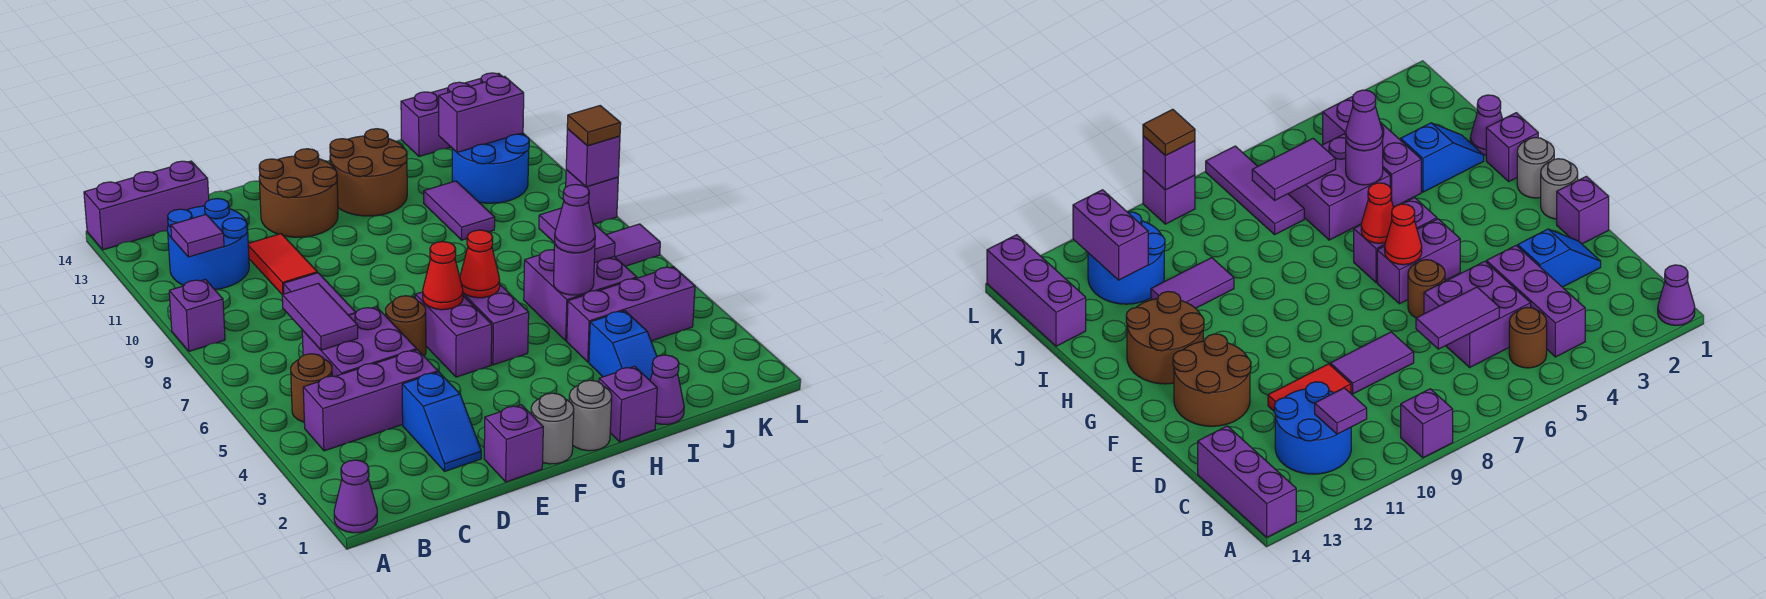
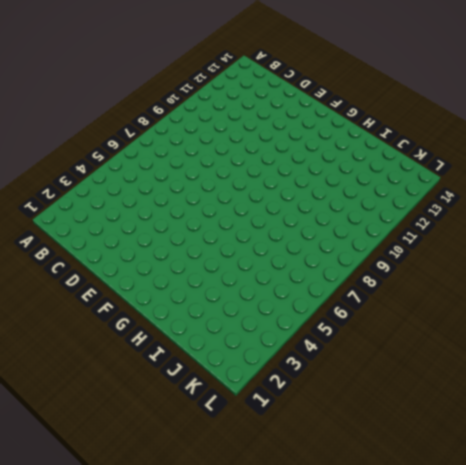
none -> purple cone A1 level 1
none -> purple brick A9 level 1
none -> purple brick A14:C14 level 1
none -> purple brick B4:D4 level 1

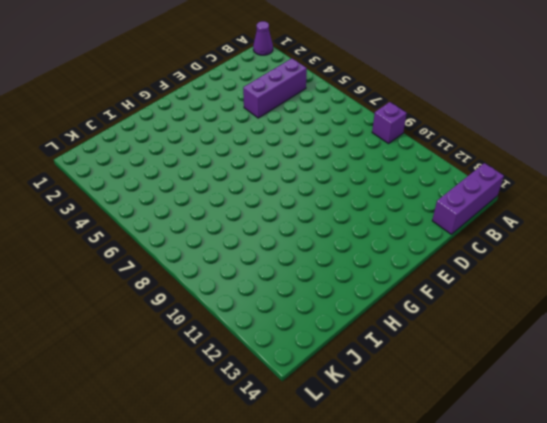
none -> brown round brick B5 level 1
none -> blue round brick B11:C12 level 1
none -> purple brick C5:D6 level 1
none -> blue slope D2:D3 level 1 top 3

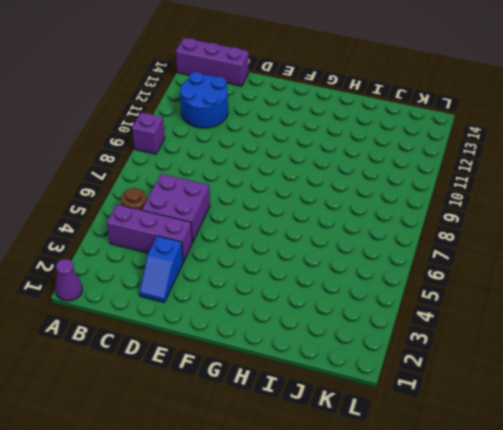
none -> purple tile D8:D9 level 1
none -> red tile D10:D11 level 1
none -> purple brick E1 level 1
none -> brown round brick E6 level 1

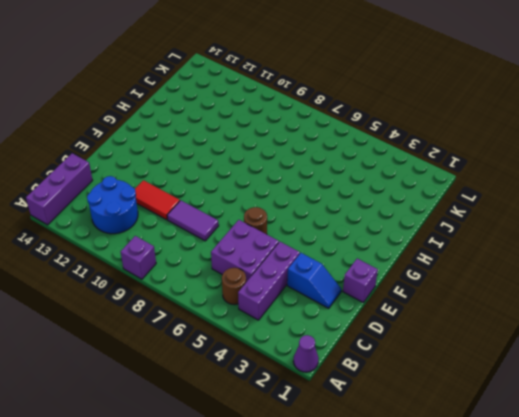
none -> brown round brick E12:F13 level 1
none -> grey round brick F1 level 1
none -> purple brick F5:F6 level 1
none -> grey round brick G1 level 1

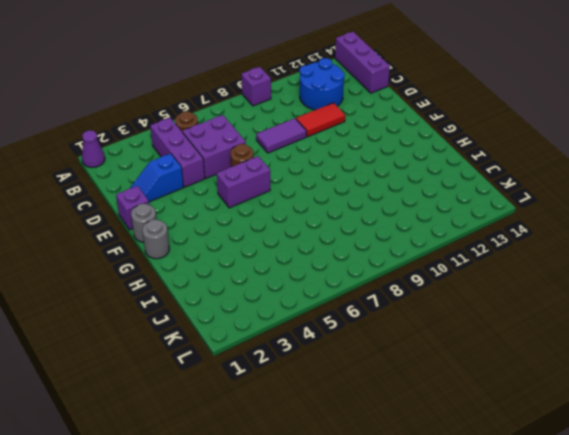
none -> brown round brick E12:F13 level 1
none -> purple brick G5:G6 level 1
none -> brown round brick G12:H13 level 1
none -> purple brick H1 level 1

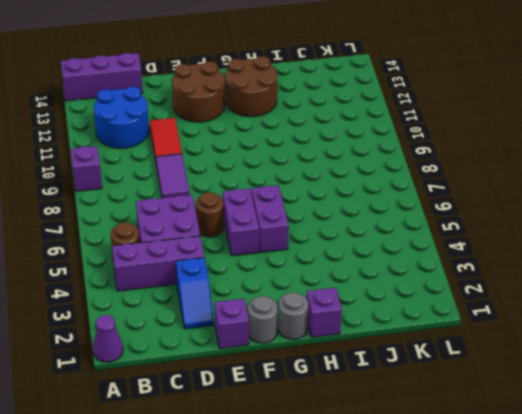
none -> purple cone I1 level 1
none -> blue slope I2:I3 level 1 top 3
none -> purple brick I4:K4 level 1
none -> purple brick I5:J6 level 1

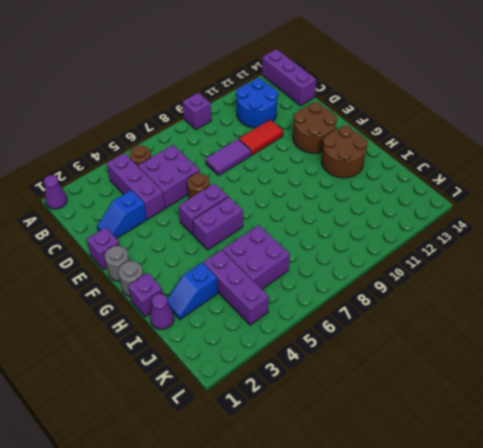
none -> purple tile I10:I11 level 1
none -> purple tile J7:L7 level 1
none -> blue round brick J11:K12 level 1
none -> purple brick J14:L14 level 1

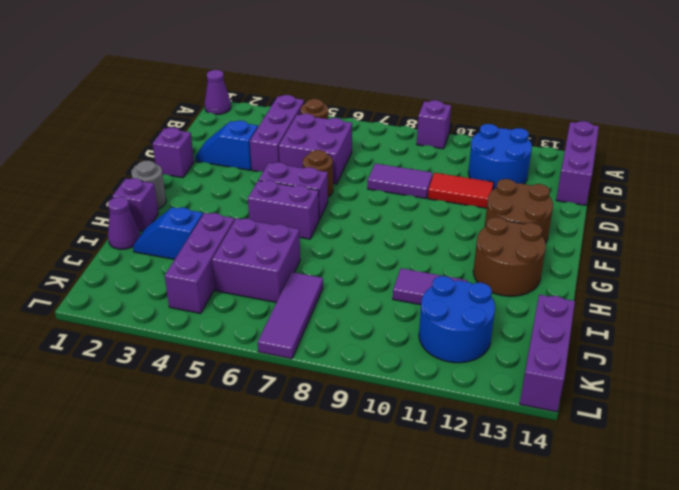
none -> grey round brick F1 level 1
none -> purple brick L9 level 1
none -> purple tile B11 level 2
none -> purple tile C6:C7 level 2

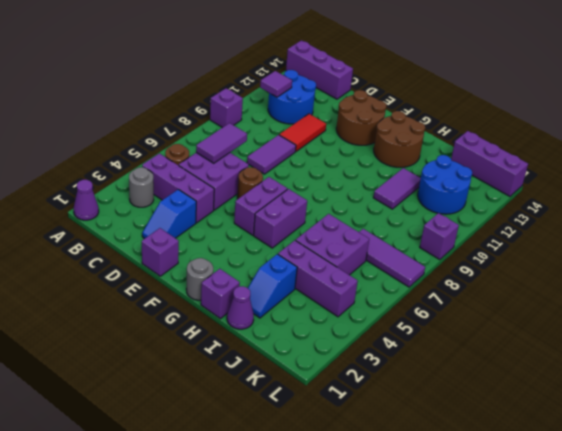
grey round brick B3 level 1 -> grey round brick F1 level 1
none -> red cone F6 level 2
none -> red cone G6 level 2
none -> purple round brick I5 level 2
none -> purple tile J6:J7 level 2

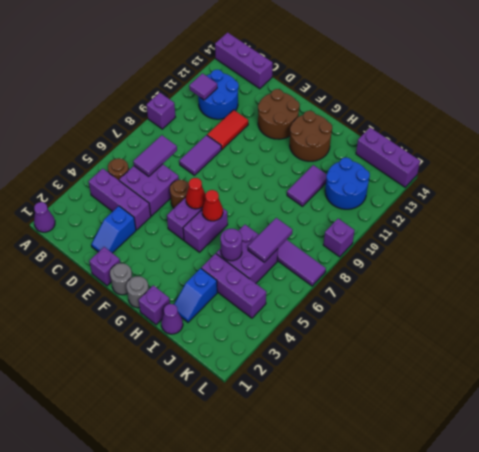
none -> purple brick J12:K12 level 2
none -> purple brick L9 level 2
none -> purple cone I5 level 3
none -> brown tile L9 level 3

